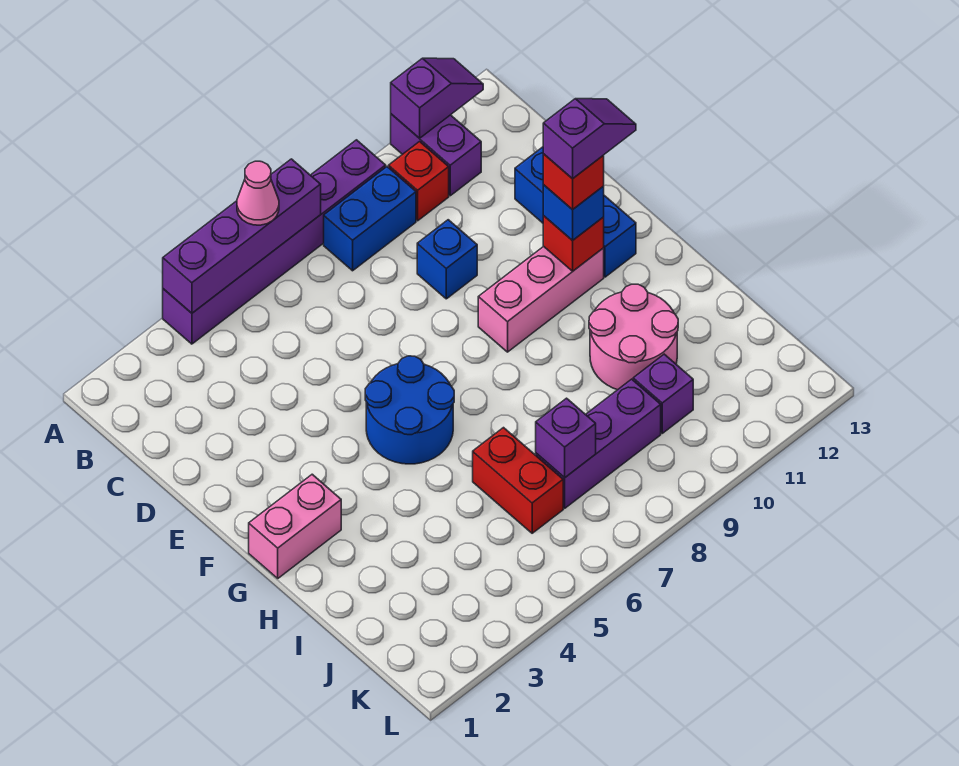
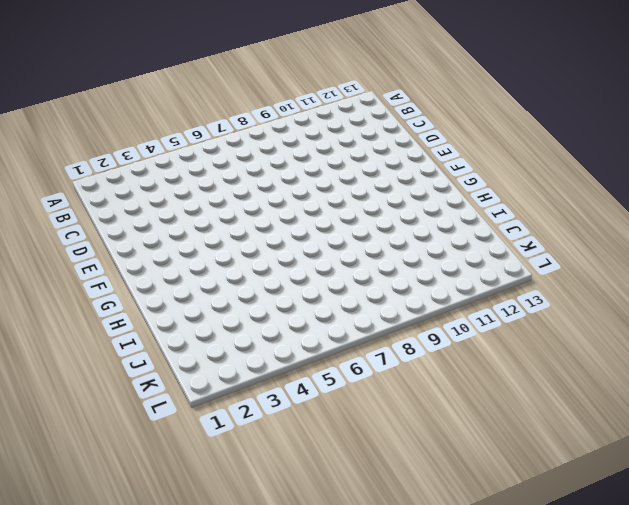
none -> purple brick A4:A9 level 1
none -> purple brick A11:B11 level 1
none -> blue brick B8:B9 level 1

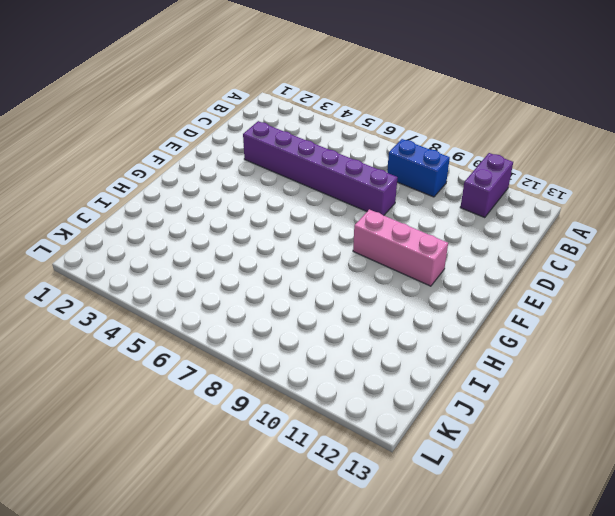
purple brick D3:D8 level 1 -> purple brick A4:A9 level 1
none -> red brick B10 level 1
none -> blue brick D9 level 1
none -> blue brick D12:F12 level 1

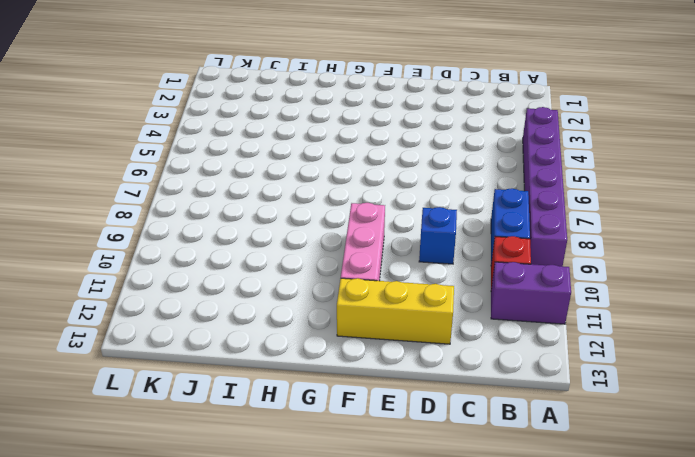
yellow brick D12:F12 level 1 -> blue brick D12:F12 level 1
none -> blue round brick F5:G6 level 1
none -> pink brick G1:G2 level 1
none -> pink round brick H10:I11 level 1

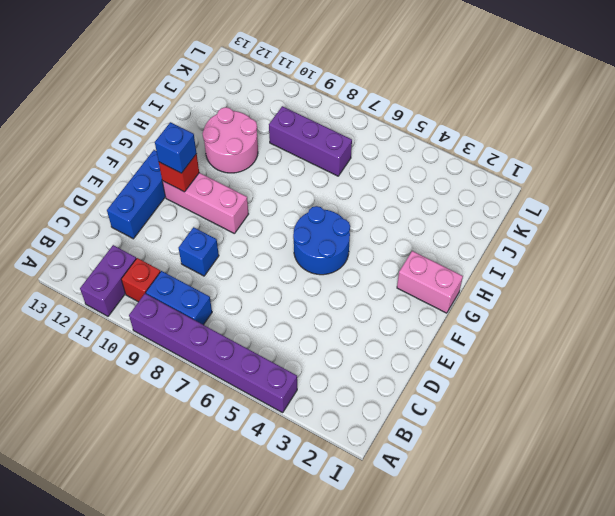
none -> red brick I6:J6 level 1
none -> purple brick J10 level 1
none -> purple brick A4:A7 level 2

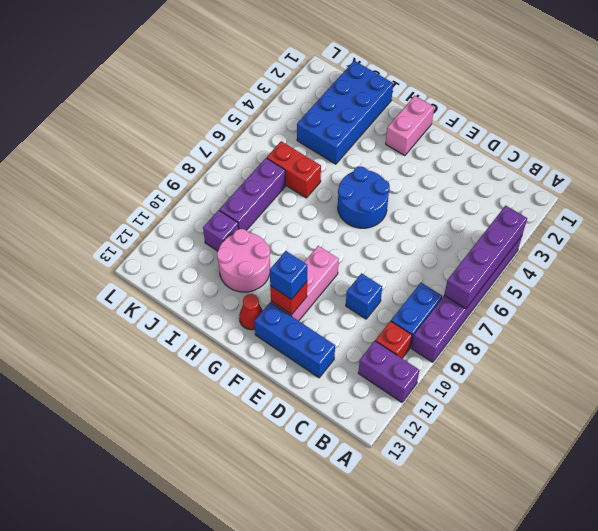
red cone G12 level 1 -> none
blue brick I1:J4 level 1 -> none
none -> purple slope A11:A12 level 2 top 11
none -> purple brick J7 level 2
none -> pink cone A6 level 3

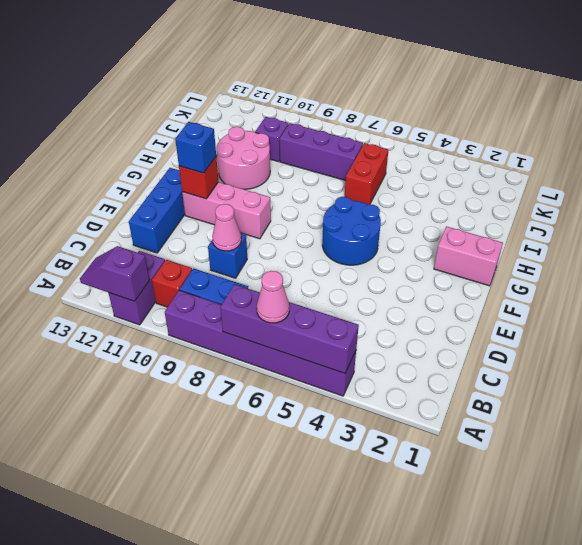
pink cone D9 level 2 -> none
none -> purple brick J7 level 2
none -> red brick F11 level 4
none -> purple slope F11:F12 level 5 top 11

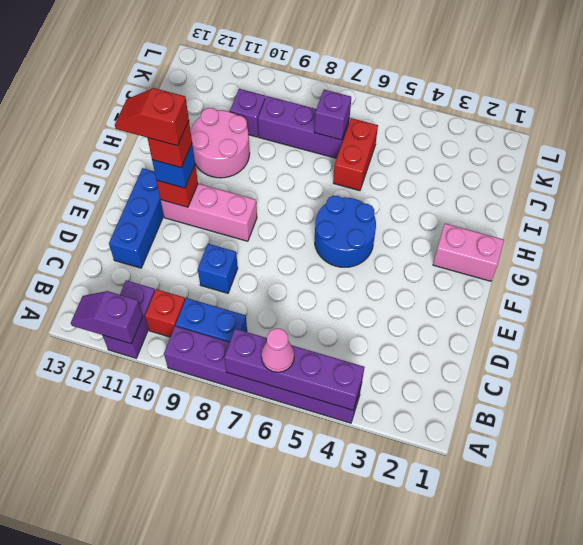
red slope F11:F12 level 5 top 11 -> purple slope F11:F12 level 5 top 11

